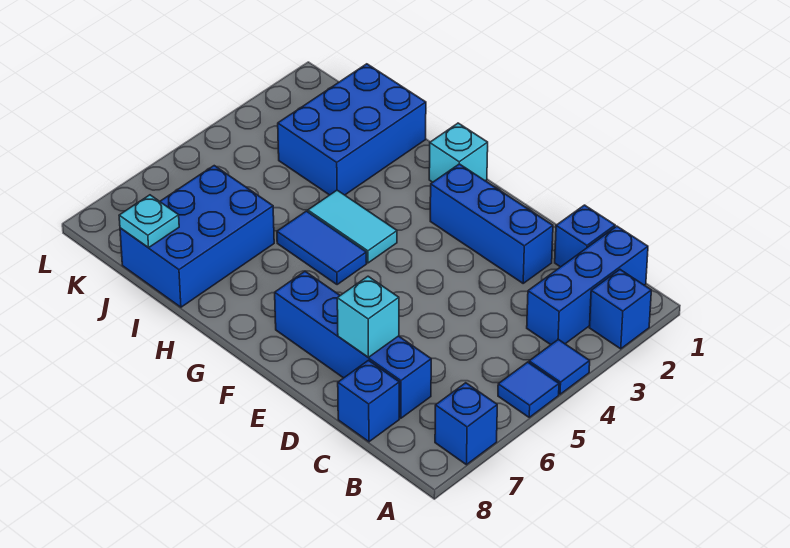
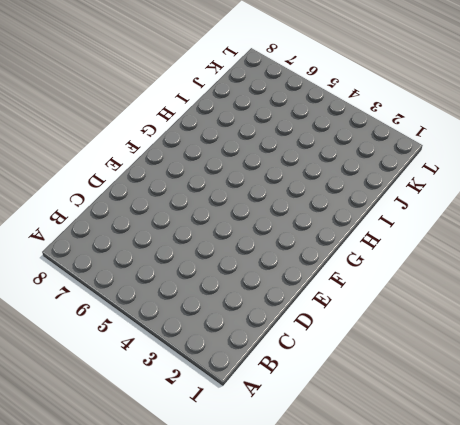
none -> blue brick A2 level 1
none -> blue tile A4 level 1
none -> blue tile A5 level 1

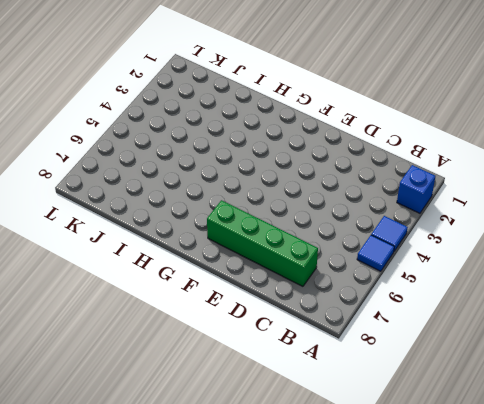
green brick C7:F7 level 1 -> blue brick C7:F7 level 1
none -> blue brick A7 level 1
none -> blue brick B1:B3 level 1
none -> blue brick C1 level 1

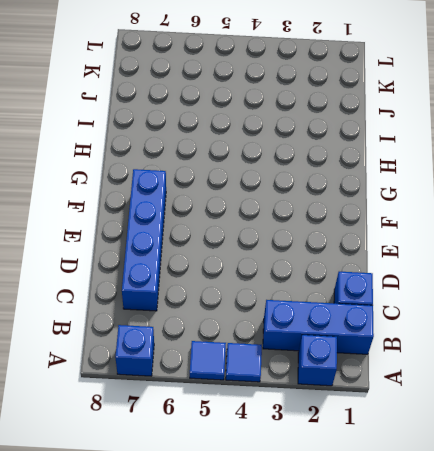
none -> blue brick C8 level 1
none -> blue brick D2:F2 level 1
none -> cyan brick G1 level 1

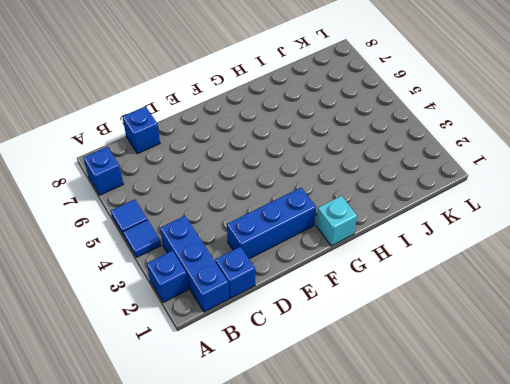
none -> blue brick C7:F7 level 1
none -> cyan tile G4:H4 level 1
none -> blue tile G5:H5 level 1

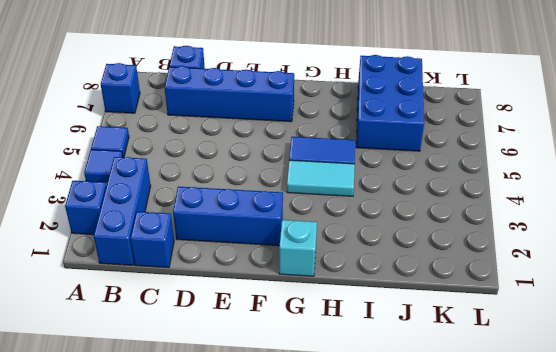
none -> blue brick I1:J3 level 1
none -> cyan brick D7 level 2
none -> cyan plate J8 level 2

